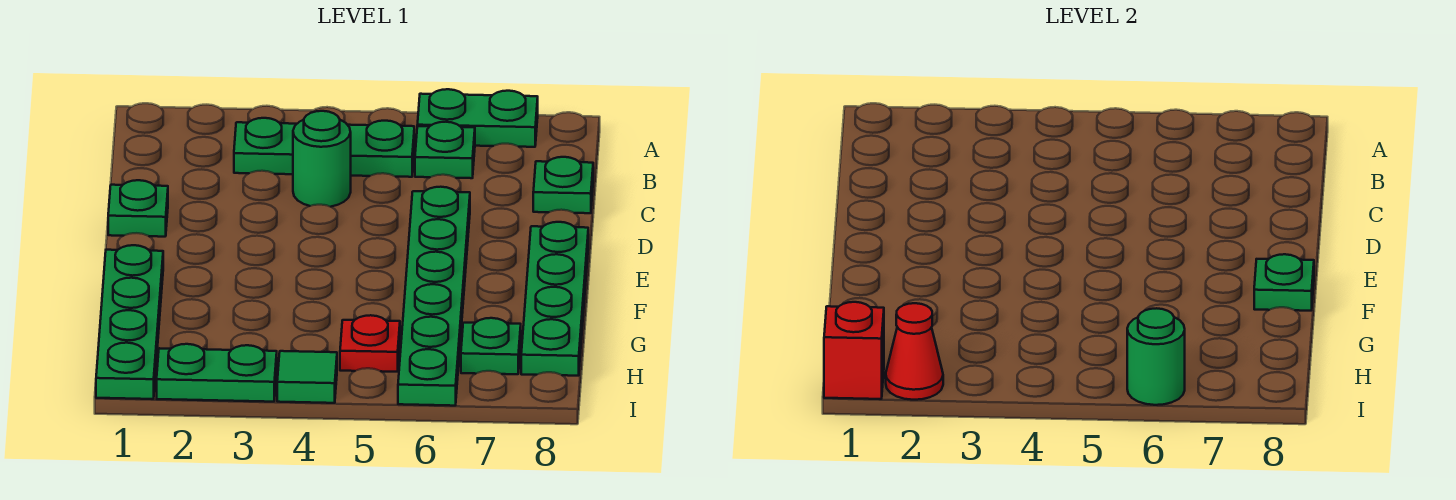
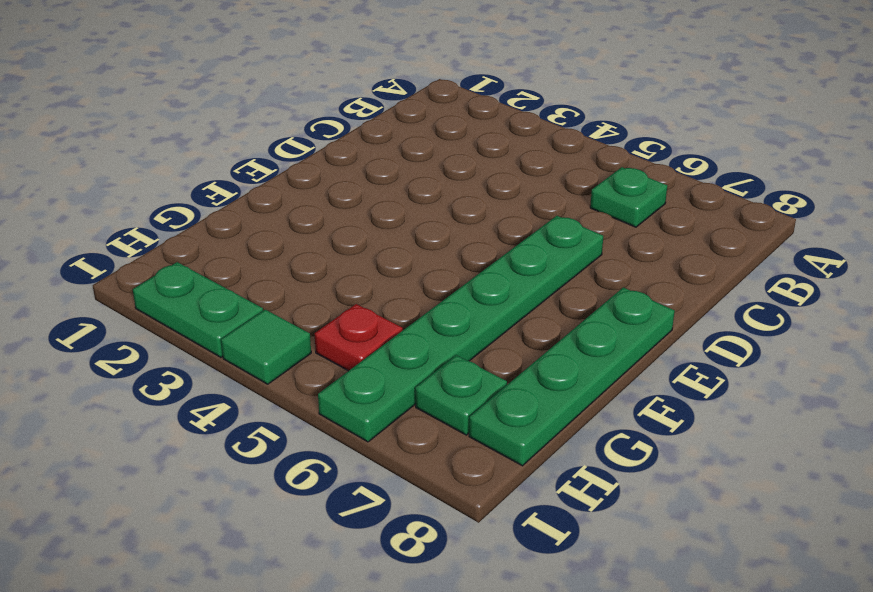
none -> green plate A6:A7 level 1
none -> green plate B3:B5 level 1
none -> green round brick C4 level 1

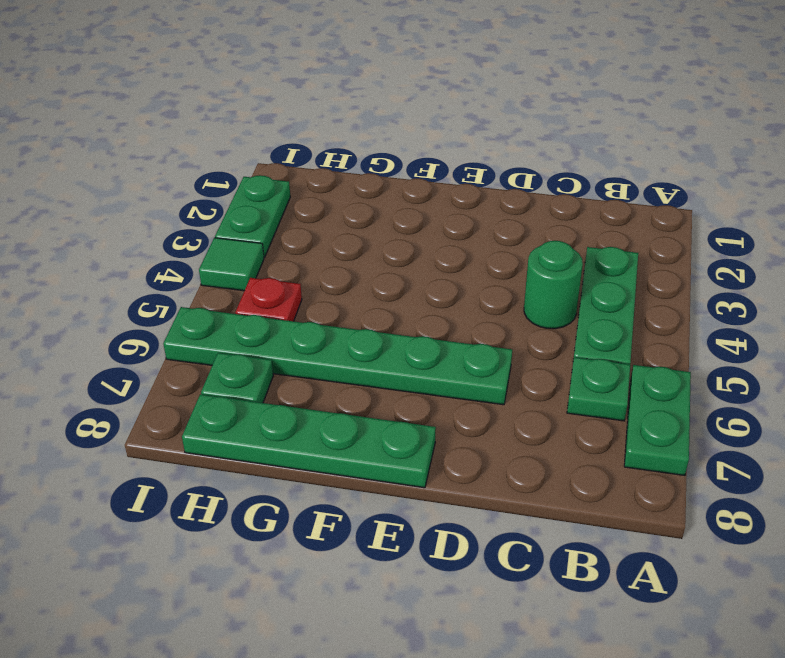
none -> green plate C8 level 1
none -> green plate D1 level 1
none -> green plate F1:I1 level 1

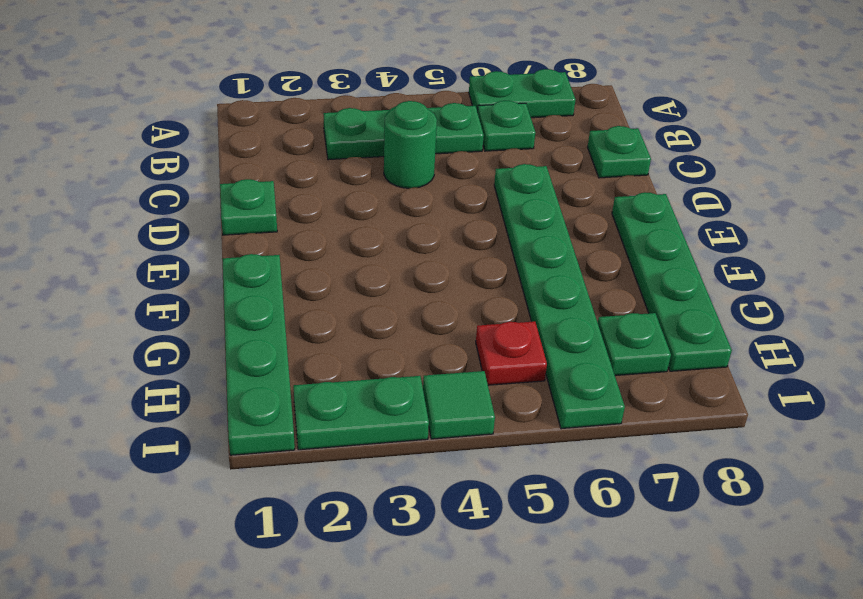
none -> green plate F8 level 2
none -> red brick I1 level 2
none -> red cone I2 level 2

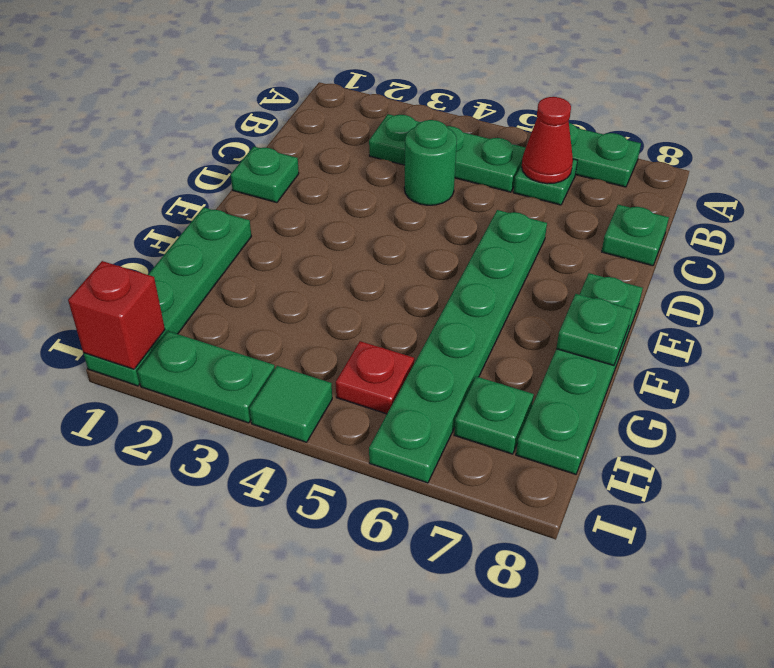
red cone B6 level 2 -> red cone I2 level 2
none -> green round brick I6 level 2

